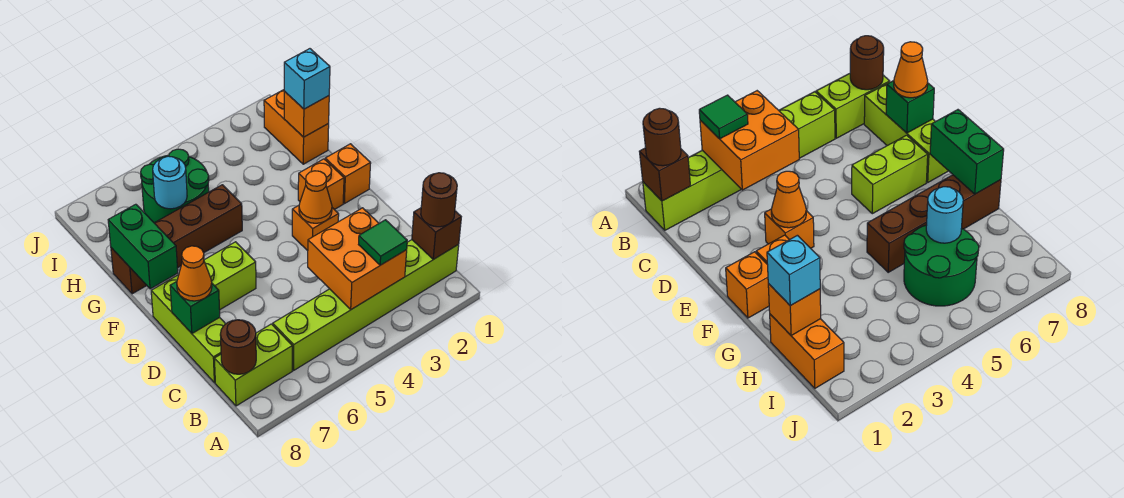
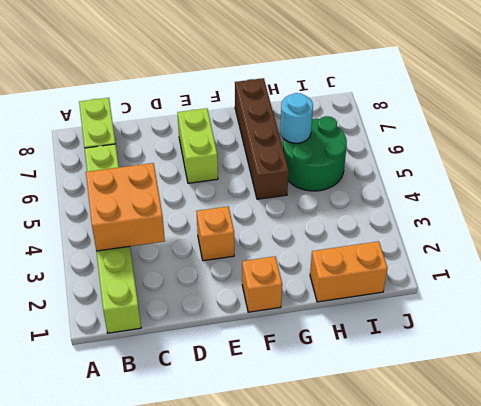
none -> lime brick C8:E8 level 1
none -> orange brick F2 level 1
none -> brown brick B1 level 2

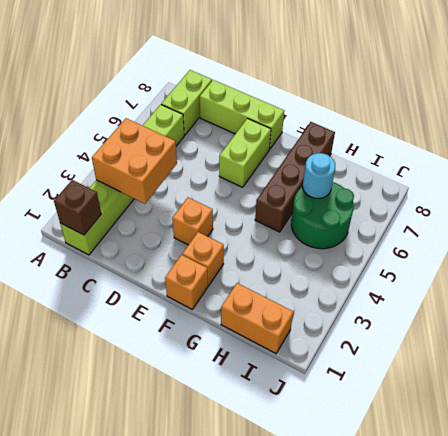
none -> brown round brick B8 level 2
none -> green brick D8 level 2
none -> orange cone E3 level 2

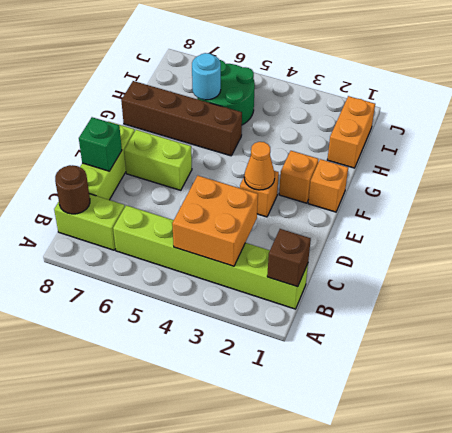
none -> green brick F8:G8 level 2
none -> orange brick H1 level 2
none -> brown round brick B1 level 3

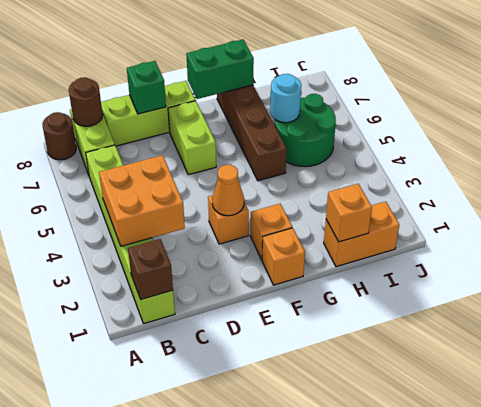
brown round brick A8 level 1 -> brown round brick B1 level 3
none -> green tile B3 level 3
none -> orange cone D8 level 3
none -> cyan brick H1 level 3

